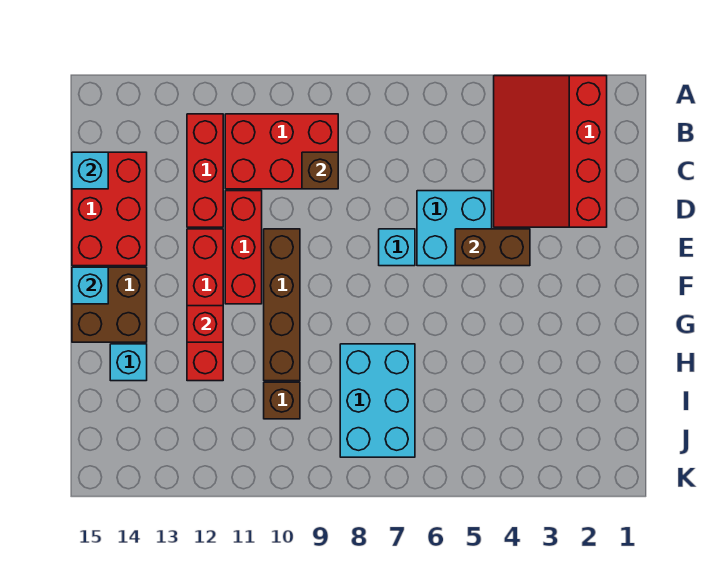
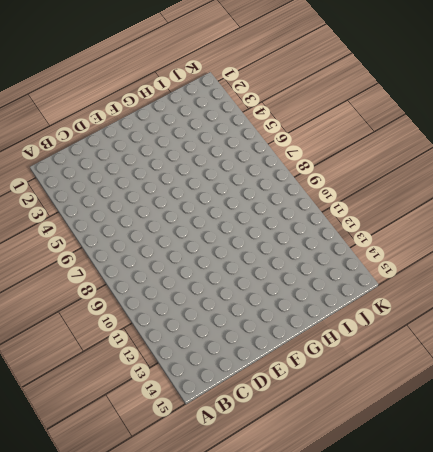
none -> red slope A2:D4 level 1 top 2
none -> red brick B9:C11 level 1
none -> red brick B12:D12 level 1

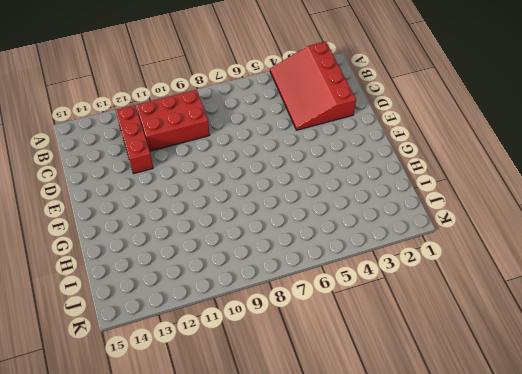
none -> red brick C14:E15 level 1
none -> cyan brick D5:E6 level 1
none -> red brick D11:F11 level 1

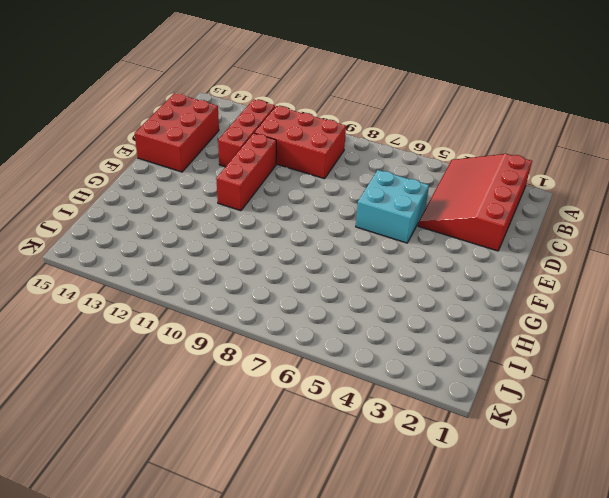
none -> cyan brick E7 level 1
none -> brown brick E10:H10 level 1
none -> red brick E12:H12 level 1

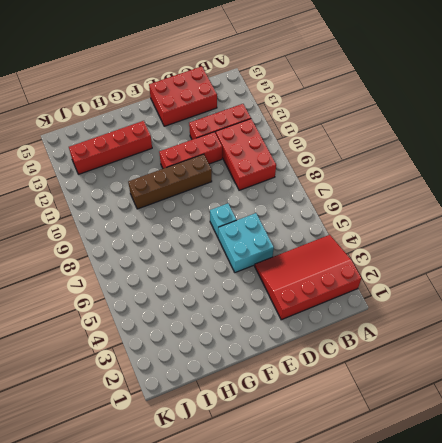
red brick G13:J13 level 1 -> red brick E12:H12 level 1
none -> brown brick F14:G15 level 1
none -> cyan brick H7:J8 level 1
none -> cyan brick H14 level 1

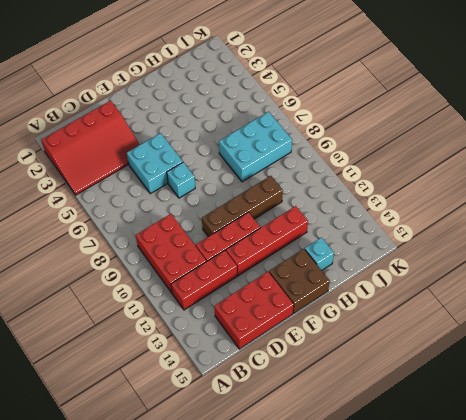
none -> brown brick I10 level 1
none -> brown brick C9 level 2
none -> cyan brick C15 level 2

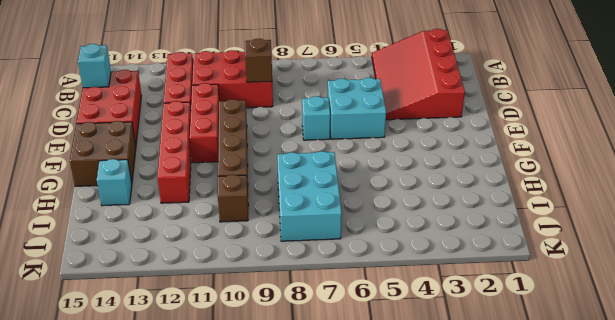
none -> brown brick E4:E5 level 2
none -> cyan brick F15 level 2
none -> red brick G12 level 2

